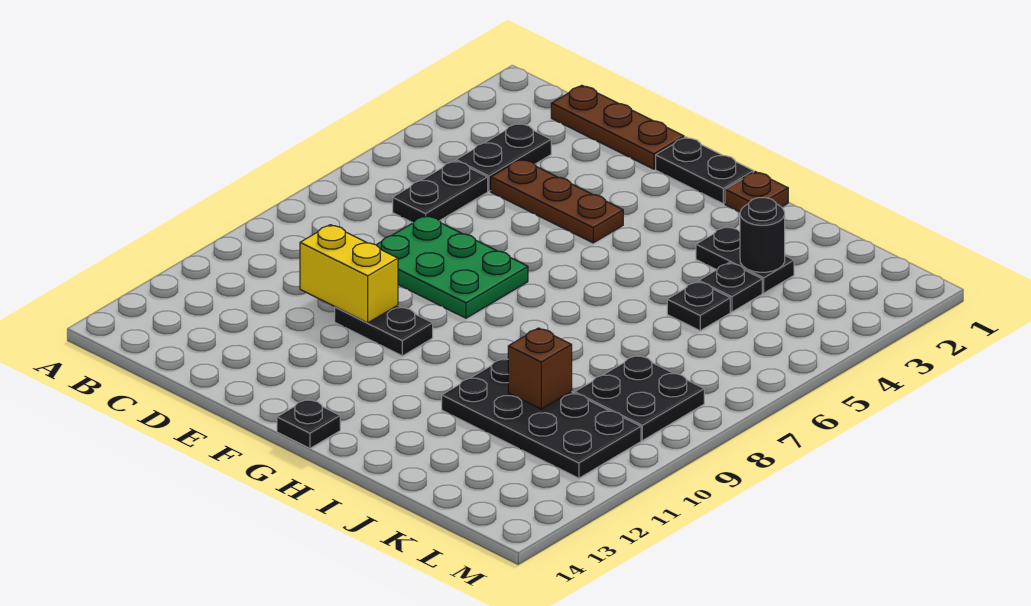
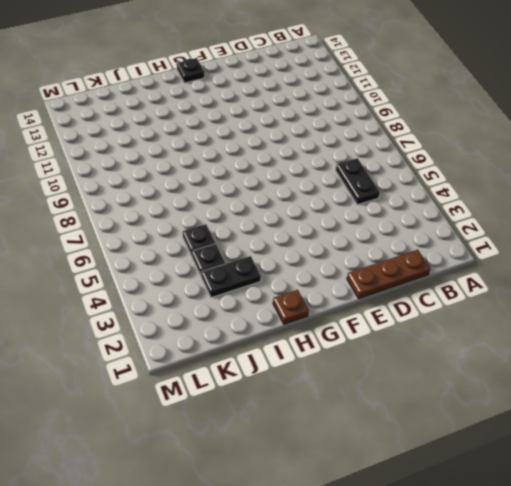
none -> black plate C3:C4 level 1
none -> brown plate D4:F4 level 1
none -> green plate D7:F8 level 1

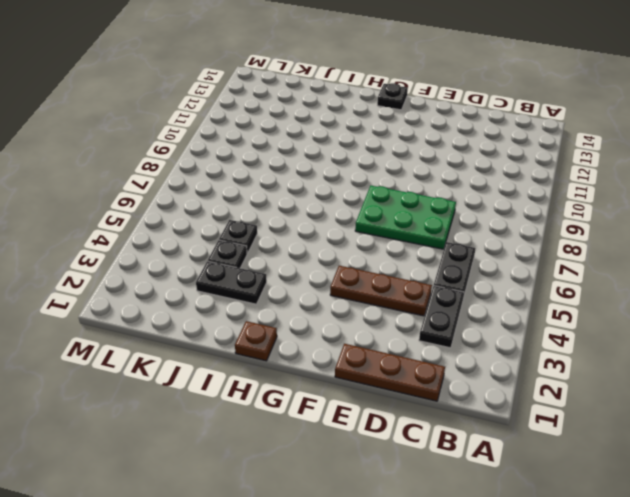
none -> black plate E10:F10 level 1
none -> black plate F1:G1 level 1
none -> black plate I10:L11 level 1

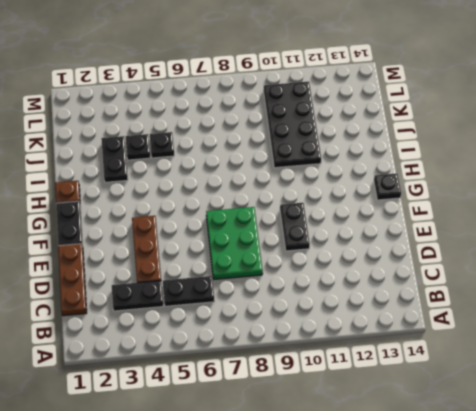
none -> black plate K8:L9 level 1
none -> yellow brick D10:E10 level 2
none -> black round brick J3 level 2

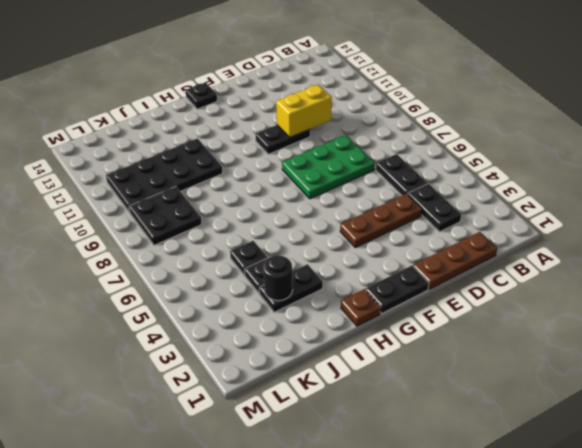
none -> brown brick J10 level 2

